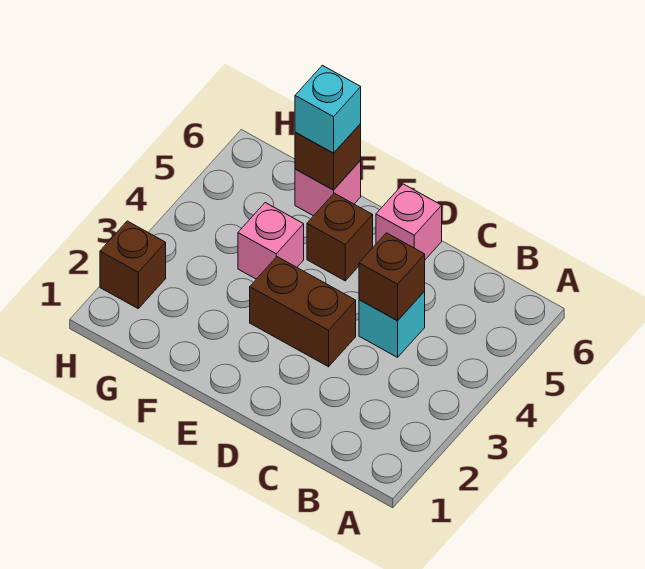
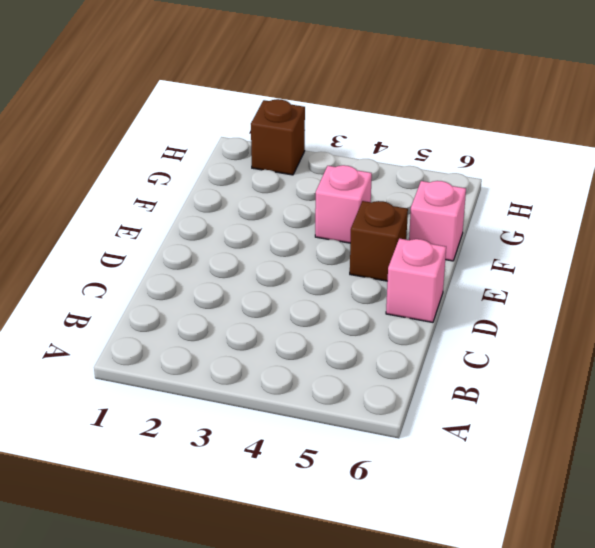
none -> cyan brick C4 level 1
none -> brown brick D3:E3 level 1

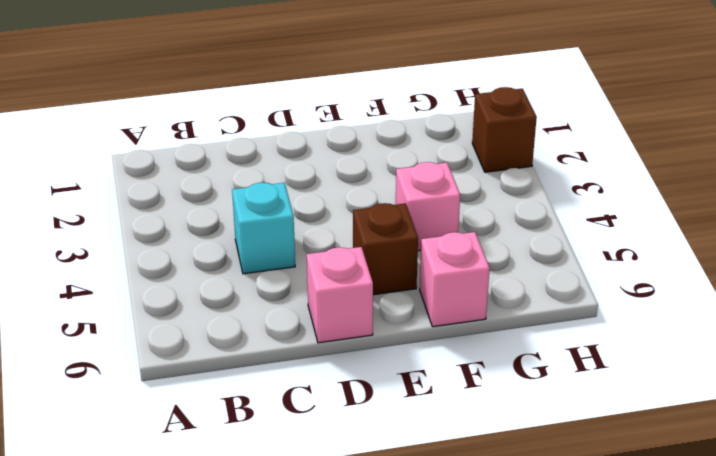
none -> brown brick D3:E3 level 1
none -> brown brick C4 level 2

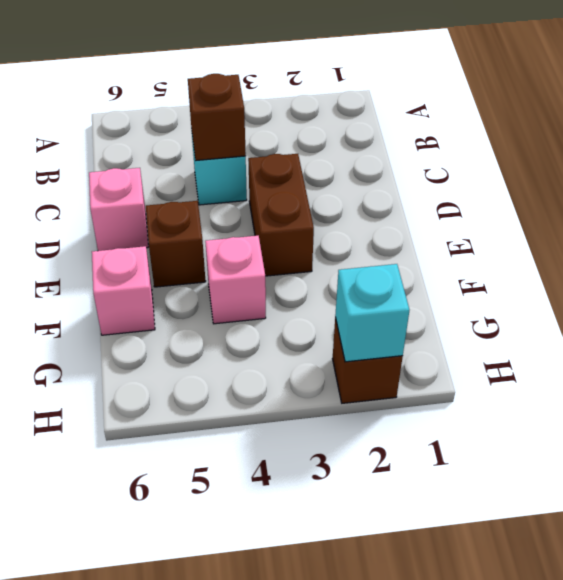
cyan brick H2 level 2 -> cyan brick F6 level 3
none -> brown brick F6 level 2

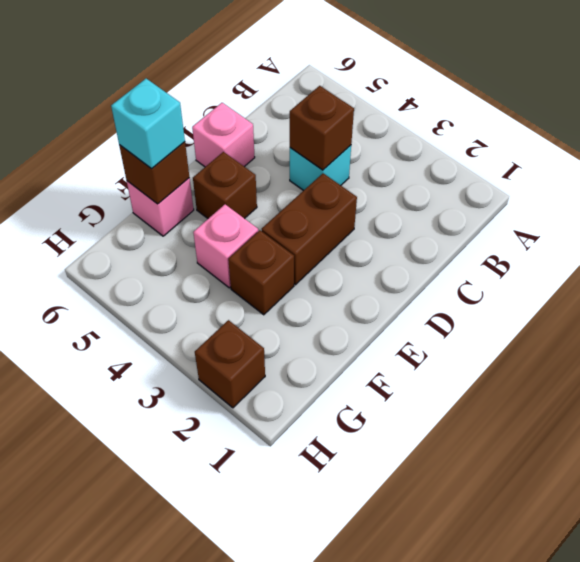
brown brick F3 level 1 -> none

